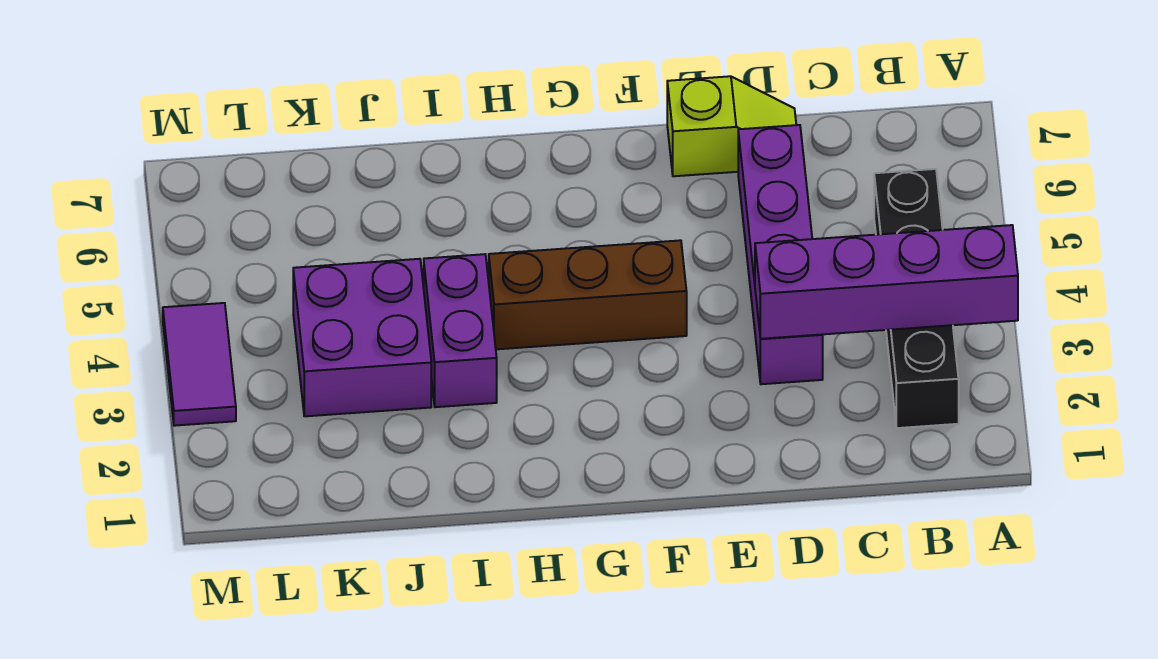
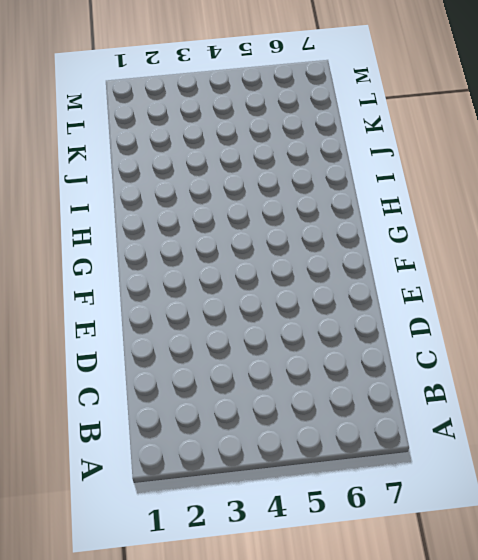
none -> black brick B2:B5 level 1
none -> purple brick D3:D6 level 1

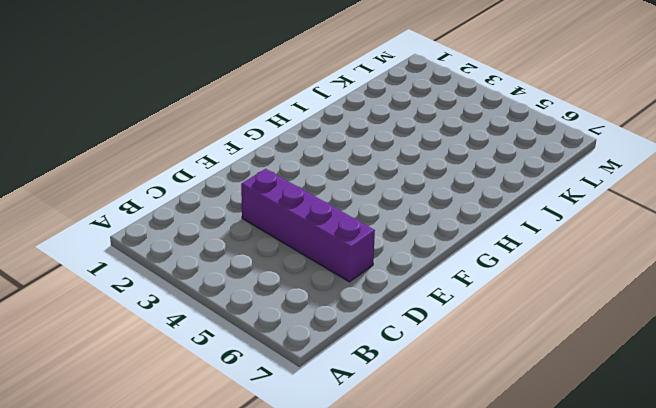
none -> black brick B2:B5 level 1
none -> lime slope D7:E7 level 1 top E

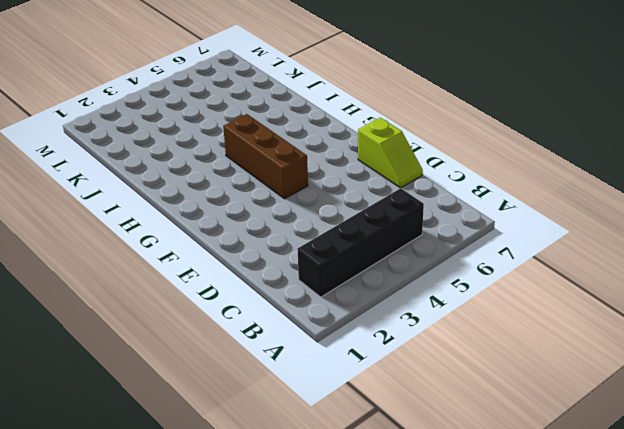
none -> purple brick D3:D6 level 1
none -> purple brick I3:I4 level 1

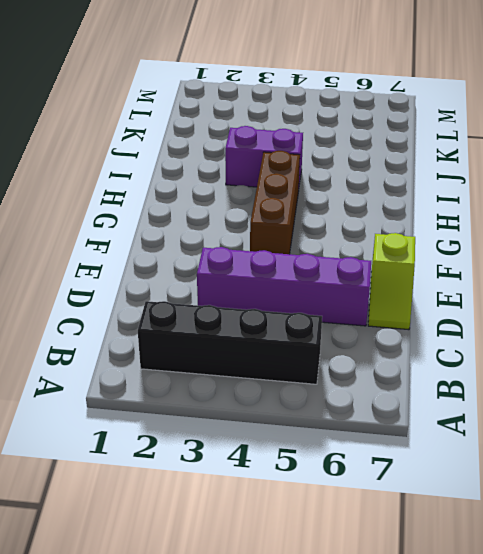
none -> purple brick J3:K4 level 1
none -> purple tile M3:M4 level 1

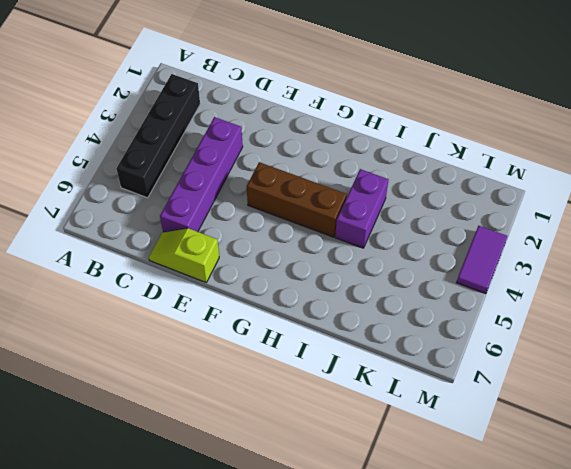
none -> purple brick J3:K4 level 1
none -> purple brick A3:D3 level 2

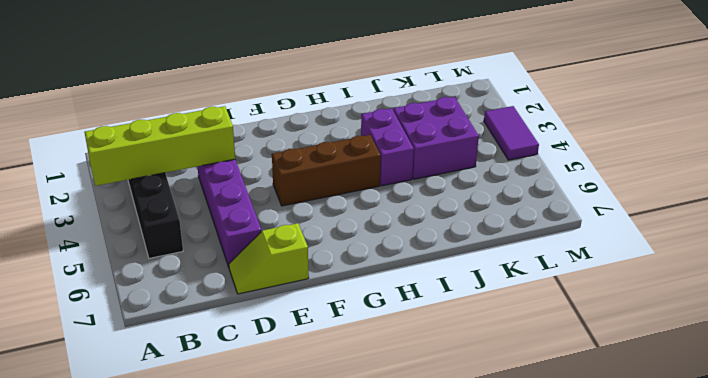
lime brick A3:D3 level 2 -> purple brick A3:D3 level 2

